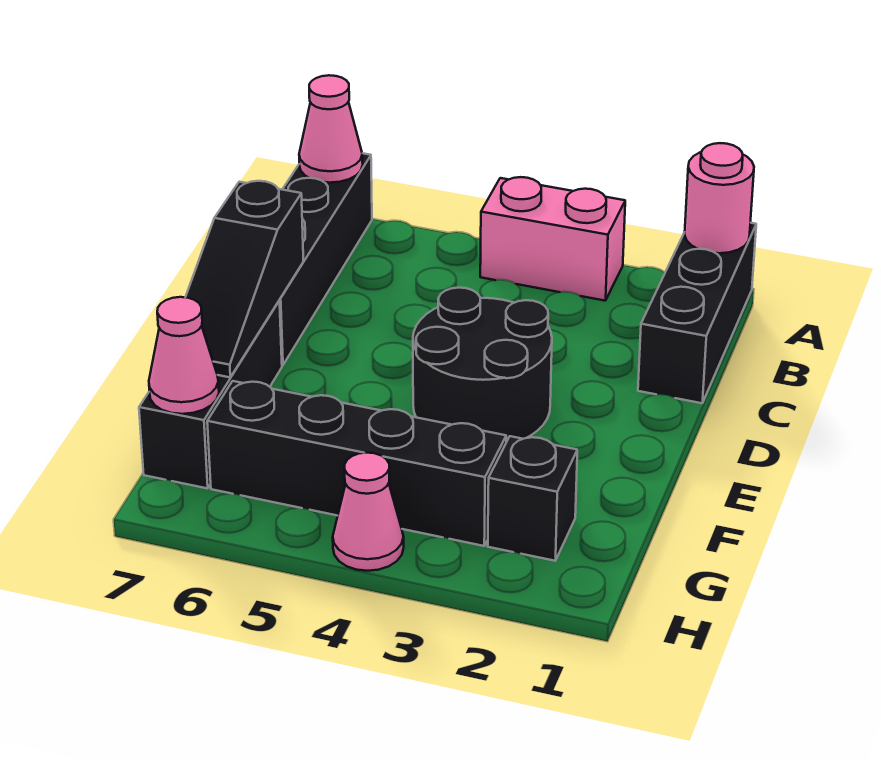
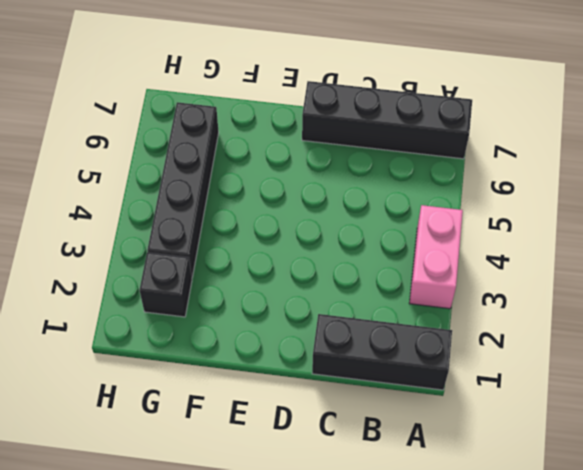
none -> black round brick D3:E4 level 1
none -> black brick E7:G7 level 1
none -> pink cone H4 level 1

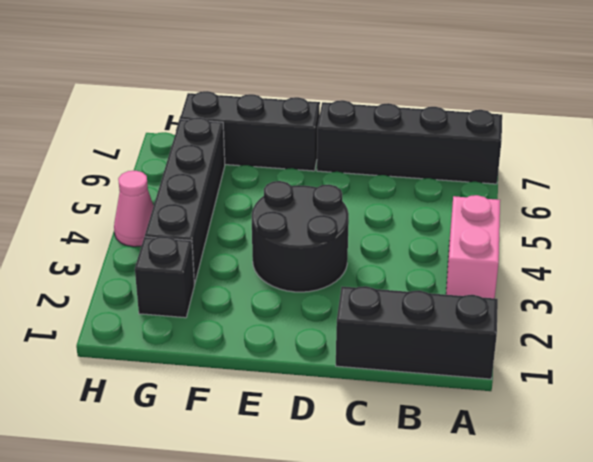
none -> pink round brick A1 level 2
none -> pink cone A7 level 2
none -> black slope D7:F7 level 2 top D

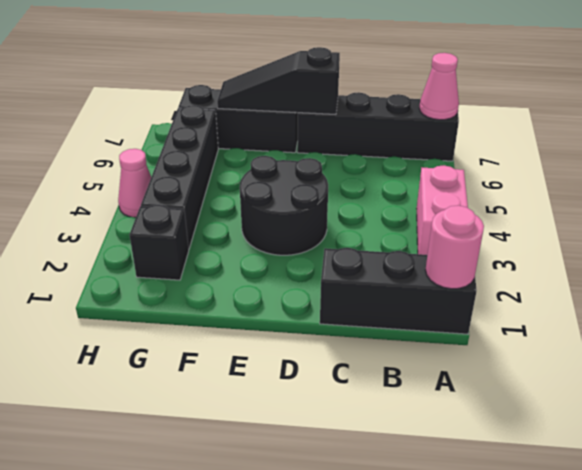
none -> pink cone G7 level 2

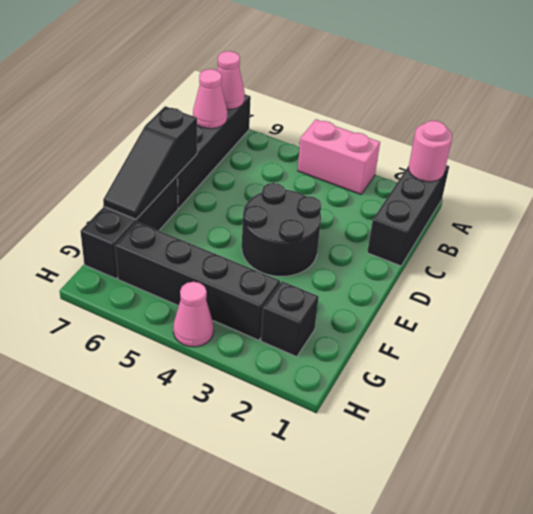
pink cone B7 level 2 -> pink cone G7 level 2

